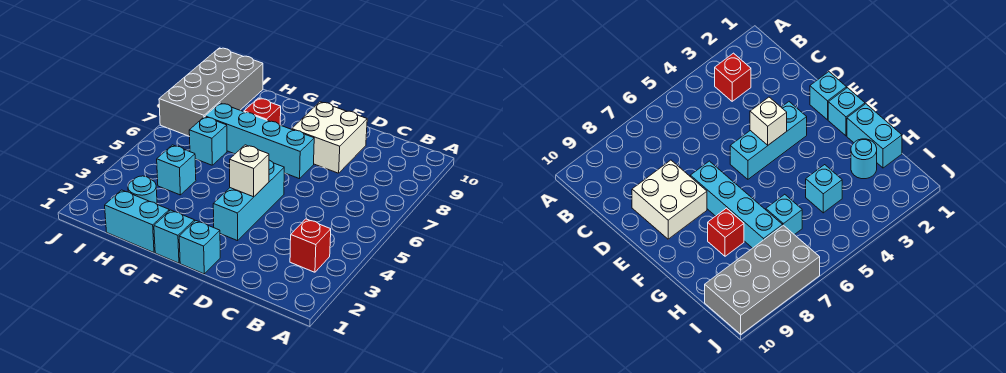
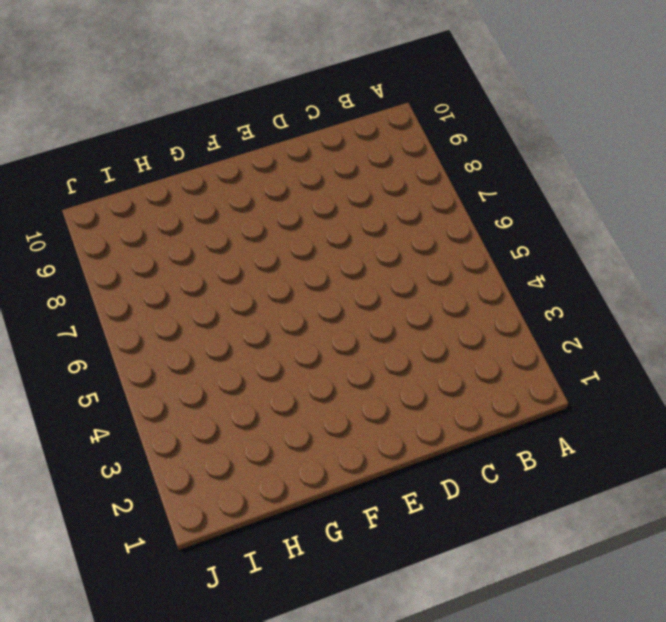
none -> red brick B3 level 1
none -> white brick D8:E9 level 1
none -> cyan brick E1 level 1

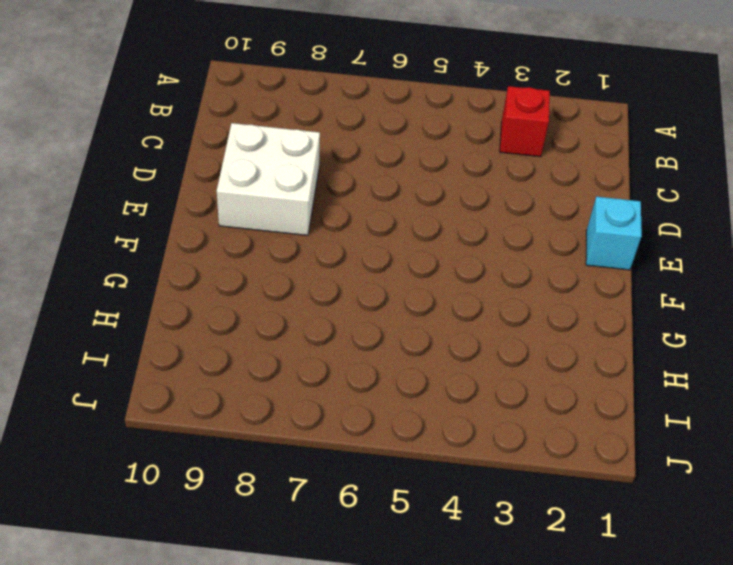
none -> cyan brick E3:E5 level 1
none -> cyan brick E7:H7 level 1
none -> cyan brick F1 level 1

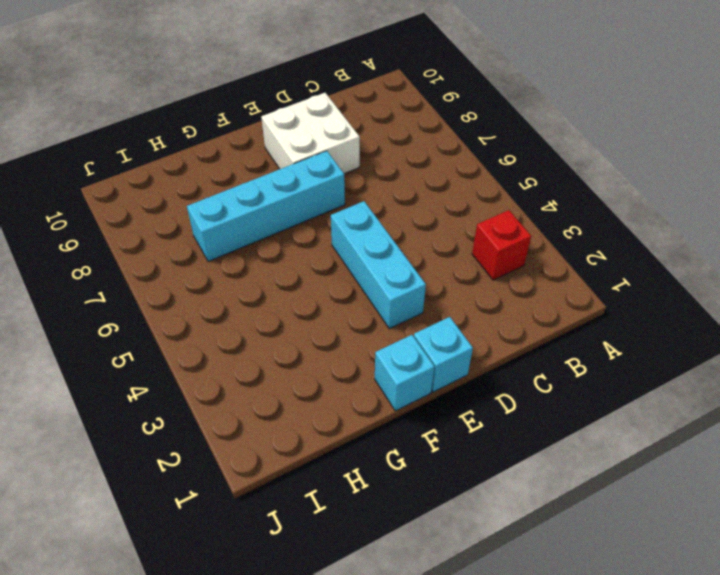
none -> cyan brick G1:H1 level 1
none -> red brick G8 level 1
none -> cyan round brick H2 level 1

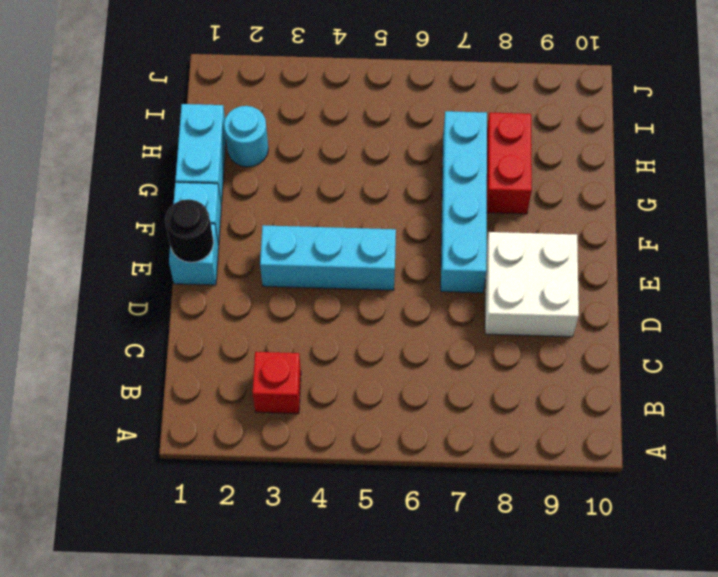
black round brick E1 level 2 -> none
red brick G8:H8 level 1 -> red brick G8 level 1
none -> cyan brick H4 level 1
none -> cyan brick H6 level 1
none -> grey brick I7:J10 level 1

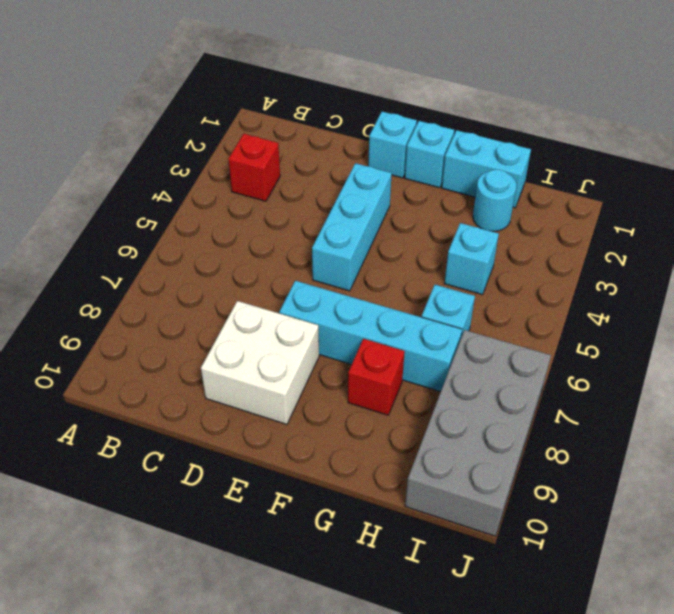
none -> white brick E4 level 2

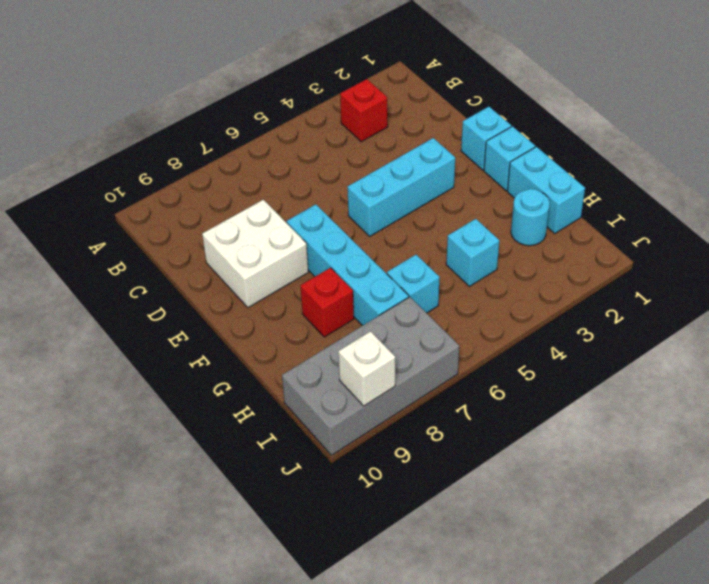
white brick J9 level 2 -> white brick E4 level 2

